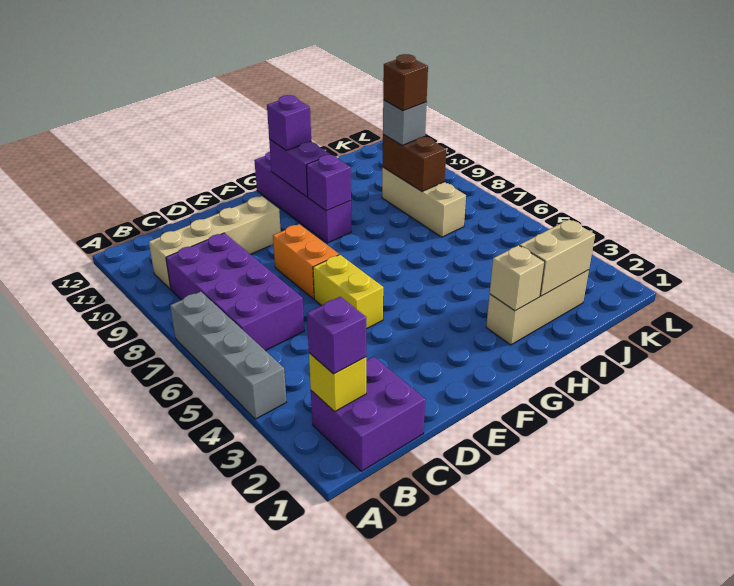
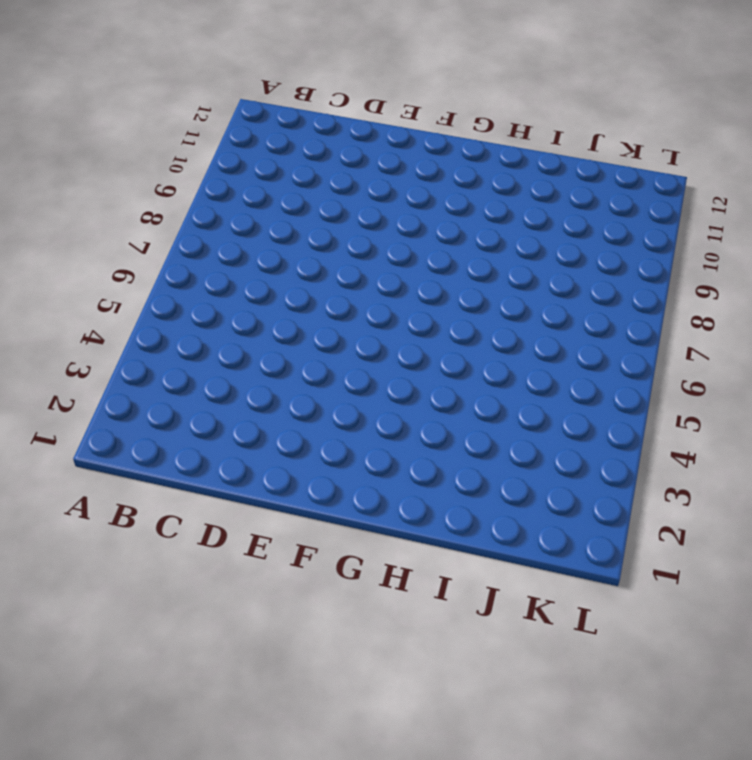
none -> grey brick A4:A7 level 1
none -> purple brick B1:C2 level 1
none -> purple brick B6:C9 level 1

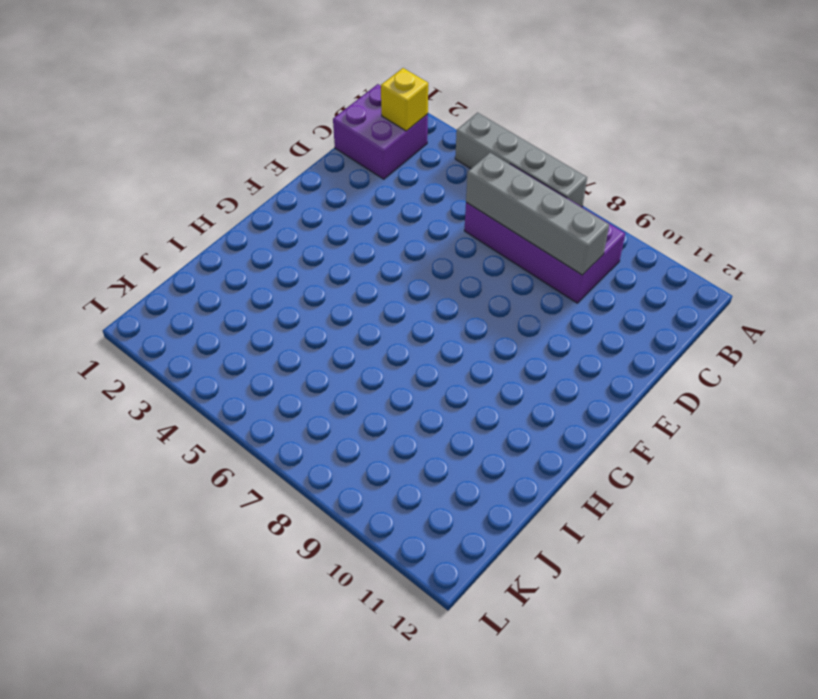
grey brick C6:C9 level 2 -> none
none -> tan brick B10:E10 level 1
none -> yellow brick E5:E6 level 1
none -> orange brick E7:E8 level 1

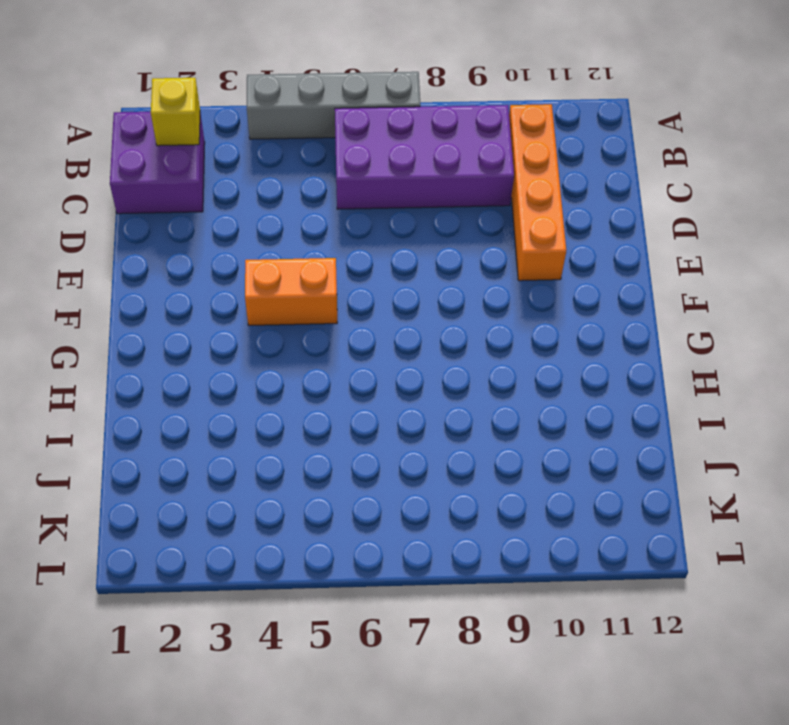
orange brick B10:E10 level 1 -> tan brick B10:E10 level 1
orange brick F4:F5 level 1 -> orange brick E7:E8 level 1
none -> yellow brick E5:E6 level 1
none -> purple brick G9:G12 level 1
none -> tan brick H2:J2 level 1

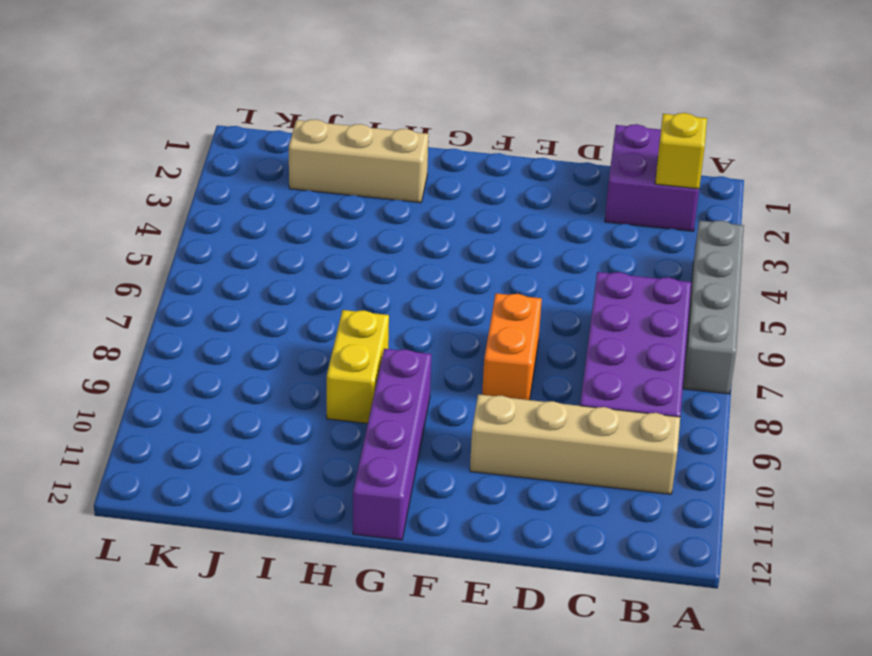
yellow brick H8:H9 level 1 -> yellow brick E5:E6 level 1
none -> tan brick J7:J9 level 1
none -> purple brick G9 level 2
none -> purple brick G10:G11 level 2

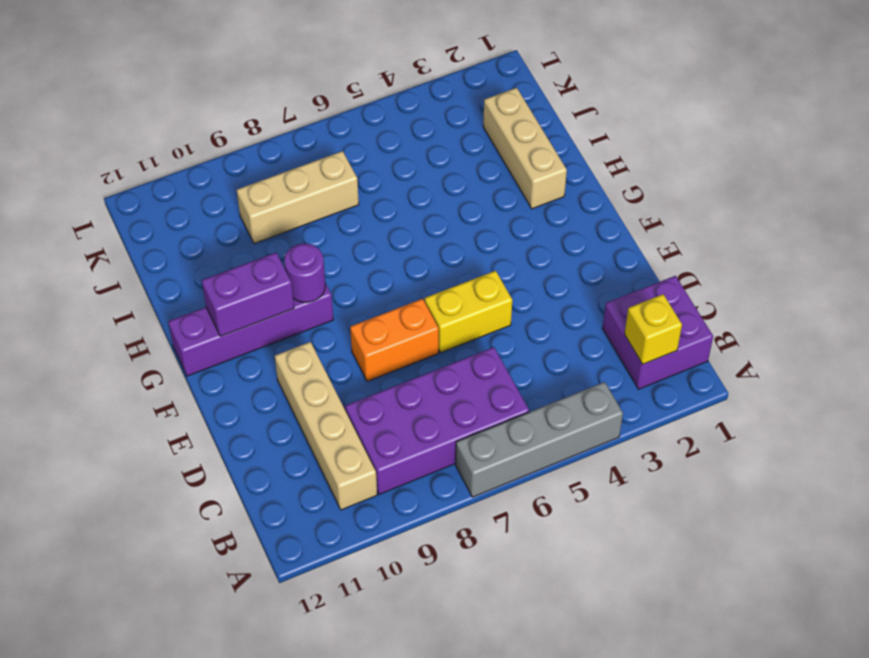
purple round brick G9 level 2 -> purple brick G9 level 2
none -> tan brick H2 level 2
none -> tan brick I2:J2 level 2
none -> brown brick J8:J9 level 2

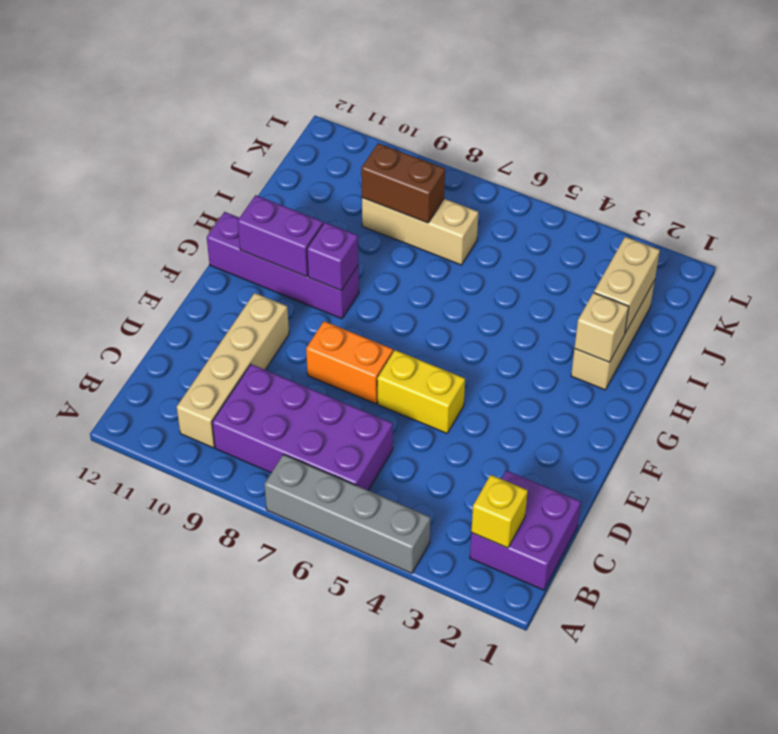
none -> purple brick B2 level 3
none -> purple brick G11 level 3
none -> grey brick J9 level 3

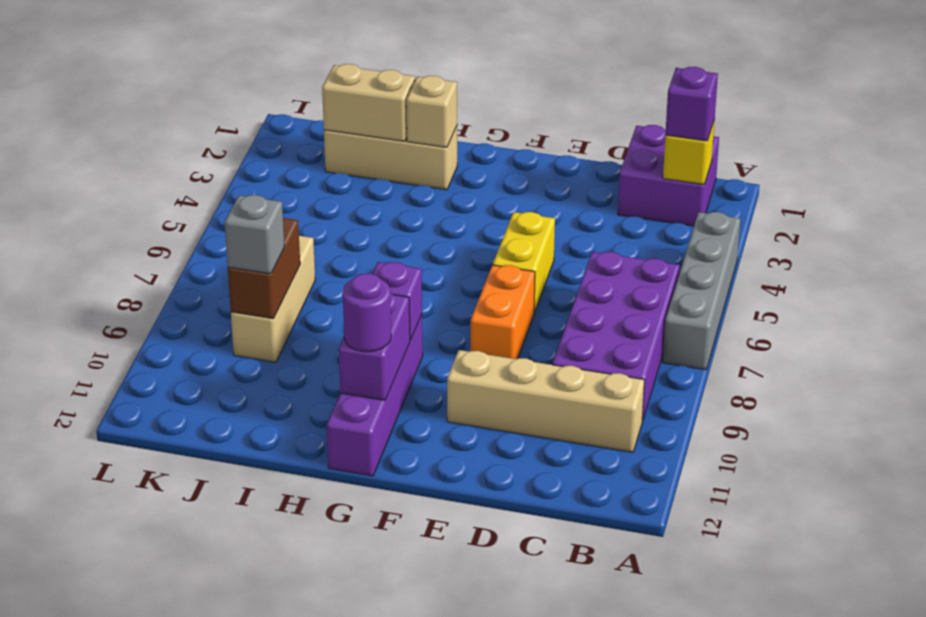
purple round brick G11 level 3 -> purple brick G11 level 3
none -> brown brick J9 level 4

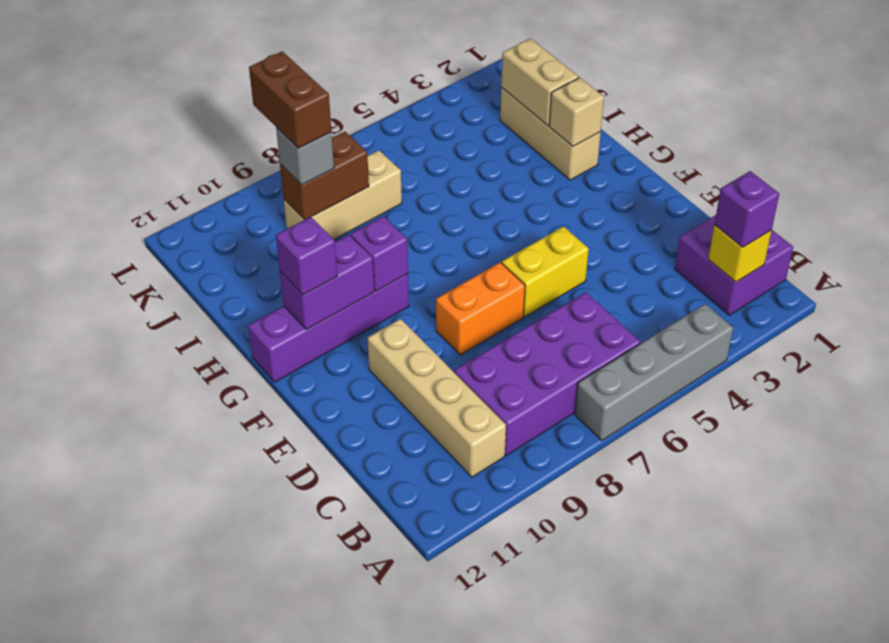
brown brick J9:K9 level 4 -> brown brick J9 level 4

